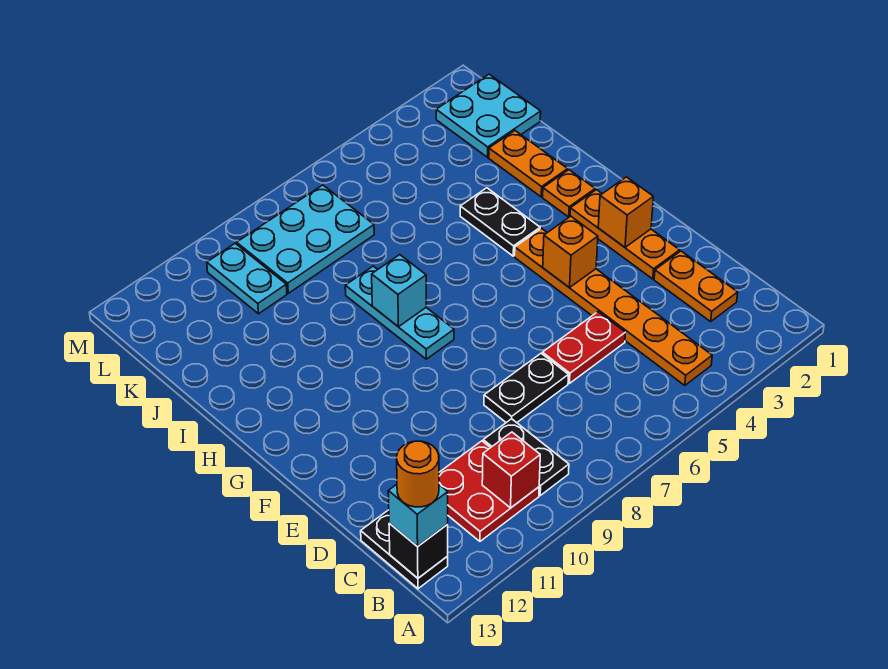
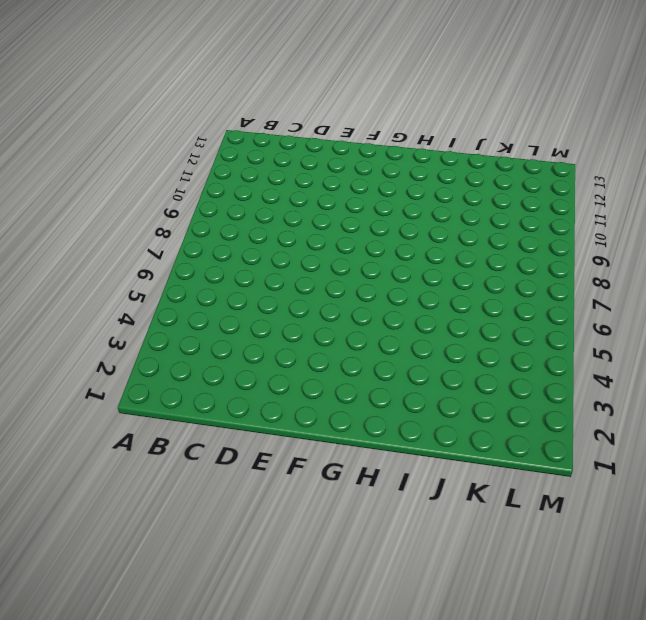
none -> orange plate B4:G4 level 1
none -> black plate B9:C9 level 1
none -> red plate B10:C11 level 1

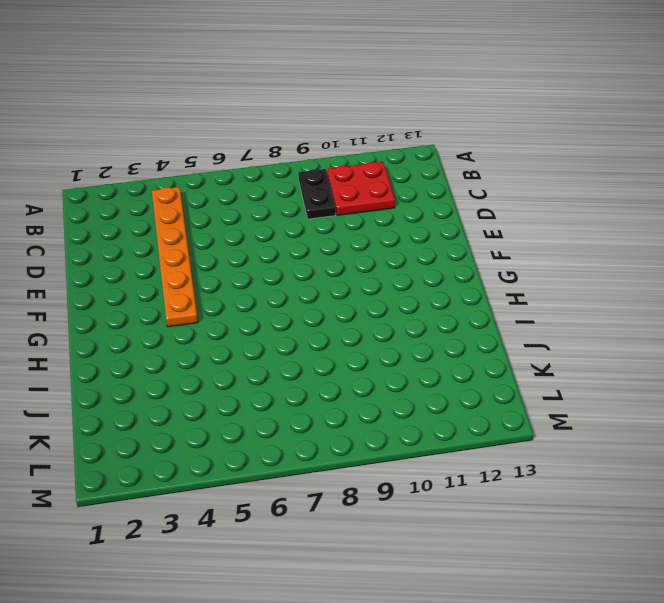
none -> black plate B13:C13 level 1
none -> orange plate C2:D2 level 1
none -> red plate D5:D6 level 1

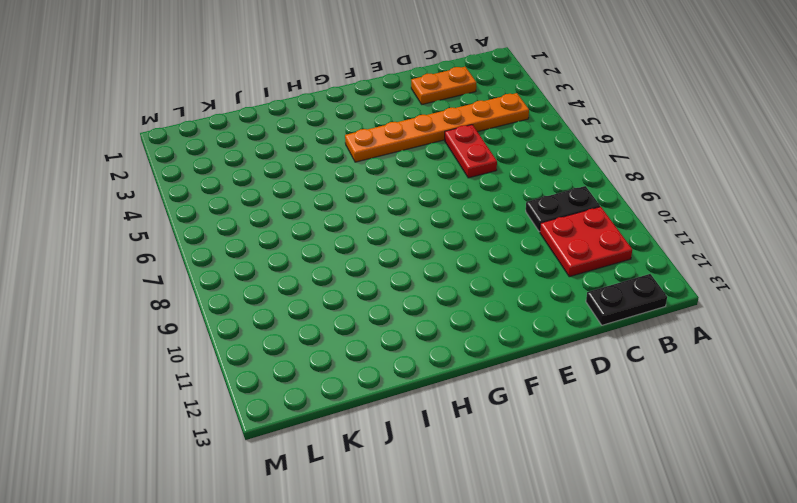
none -> black plate D7:D8 level 1
none -> orange plate E2:G2 level 1
none -> cyan plate G8:I8 level 1

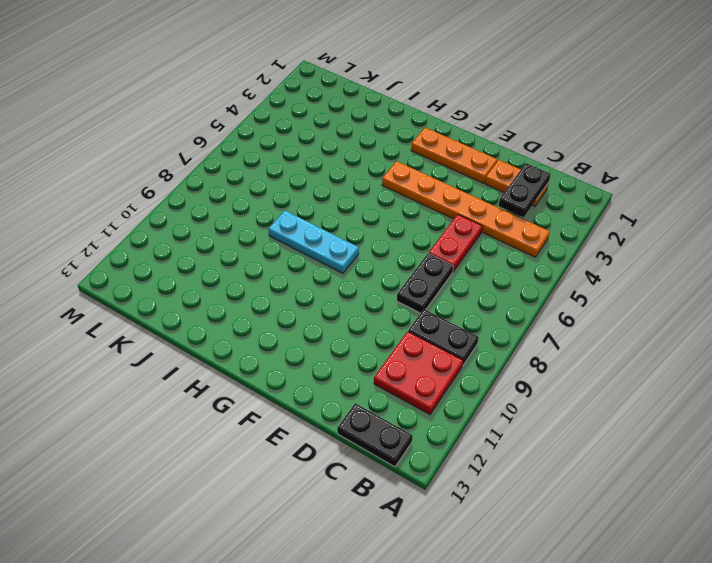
black plate C2:C3 level 2 -> black plate H4:I4 level 1
none -> orange plate H2 level 1
none -> orange plate I2:J2 level 1
none -> cyan plate K1:L2 level 1

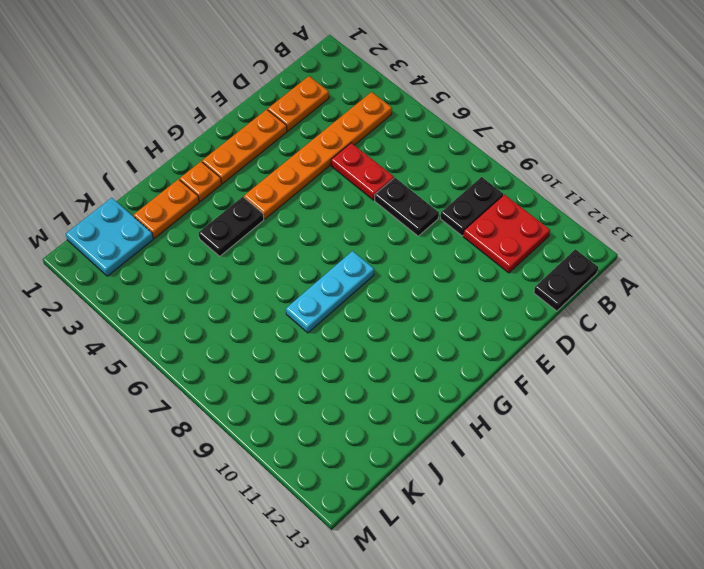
none -> cyan plate K7:L9 level 1
none -> cyan plate K10:L10 level 1
none -> red brick B10 level 2

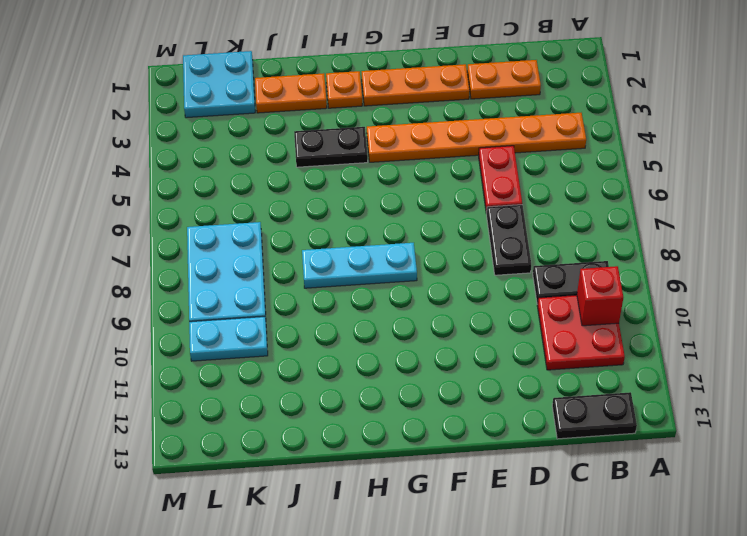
none -> black brick B13 level 2
none -> orange brick F2 level 2
none -> orange brick F4 level 2

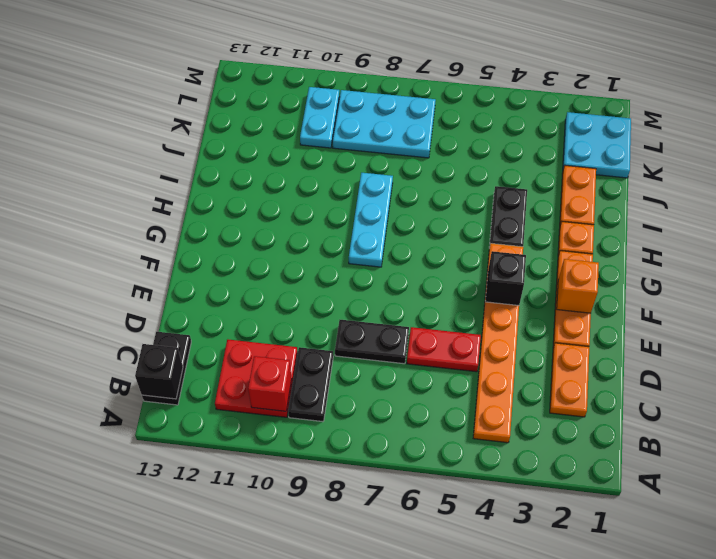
black brick F4 level 2 -> orange brick F4 level 2
none -> cyan brick H8 level 2
none -> cyan brick B13 level 3
none -> orange round brick B13 level 4

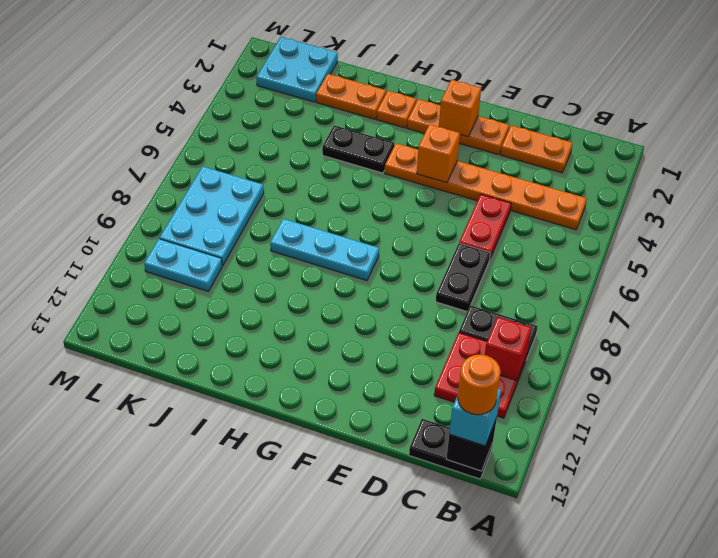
none -> cyan brick H8 level 2

